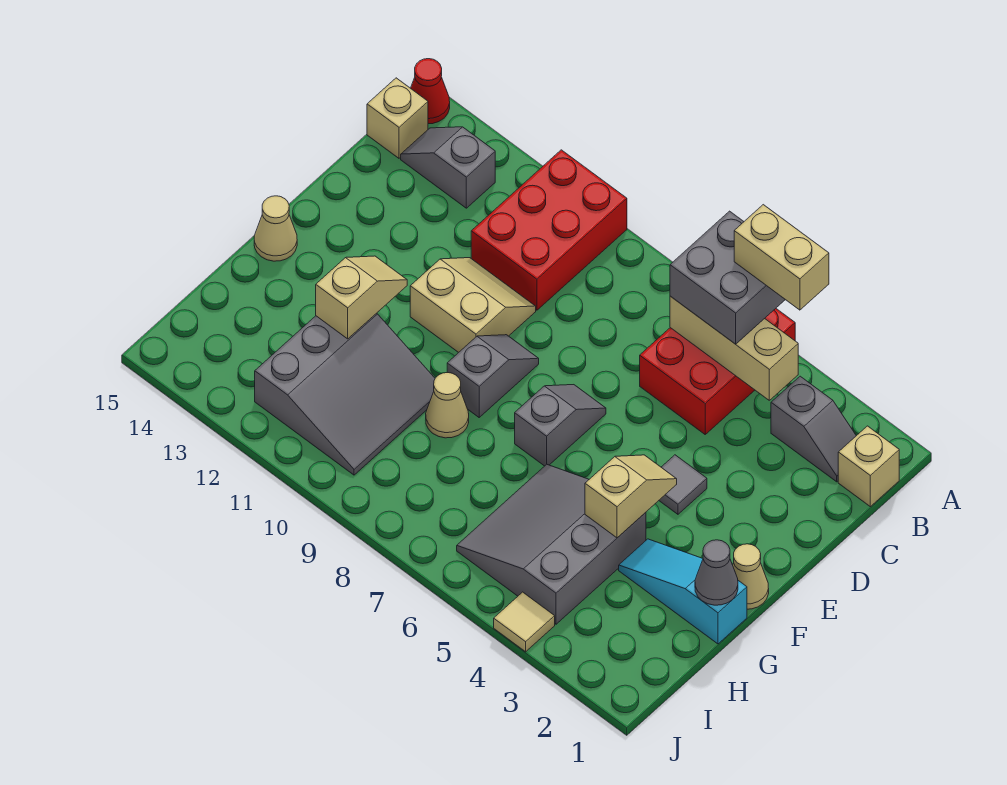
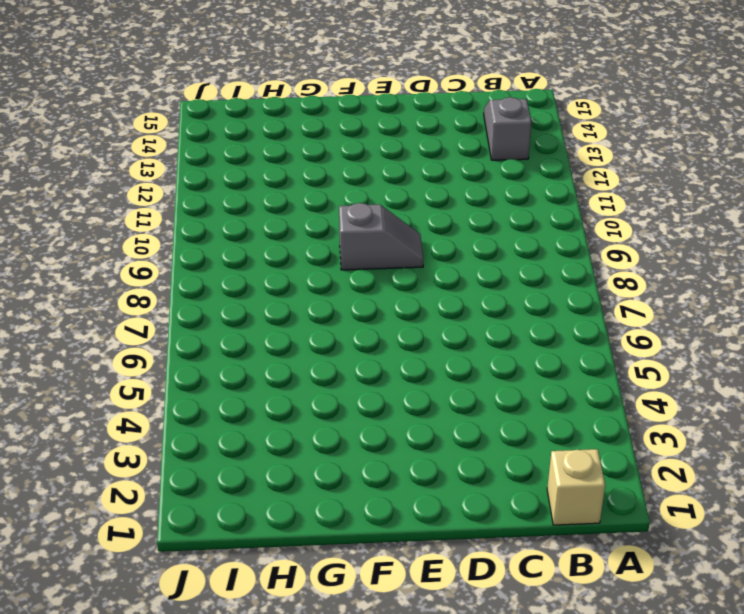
none -> red brick A5:C6 level 1
none -> red brick A10:C11 level 1
none -> red cone A15 level 1

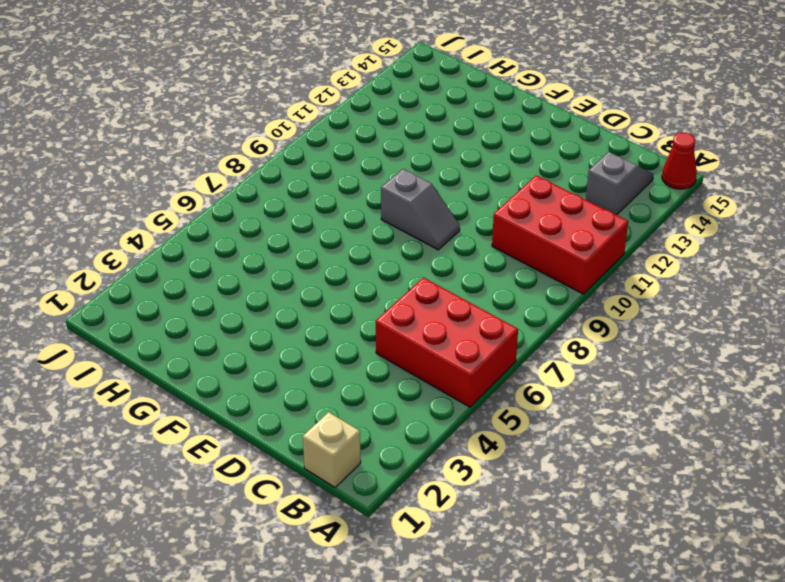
none -> grey slope B2:B3 level 1 top 3
none -> tan brick B15 level 1
none -> tan slope D10:E11 level 1 top E

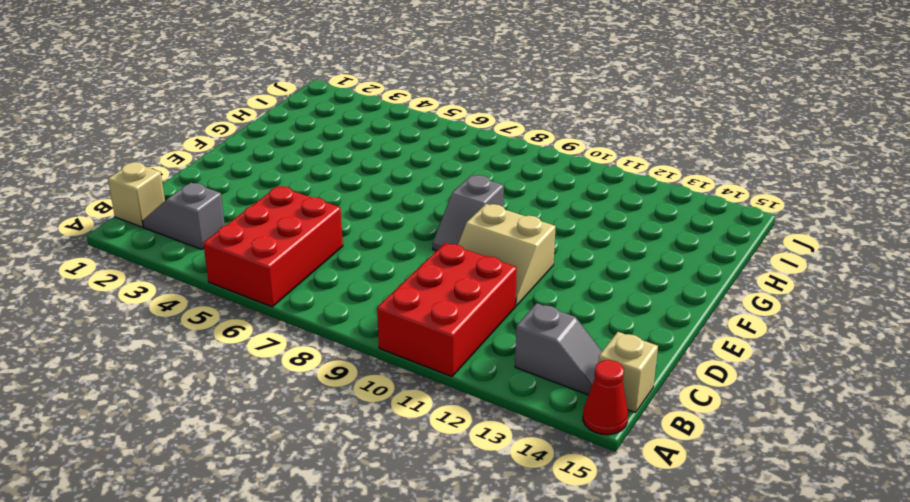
none -> grey tile E4 level 1
none -> grey slope E7:F7 level 1 top F
none -> tan cone F1 level 1

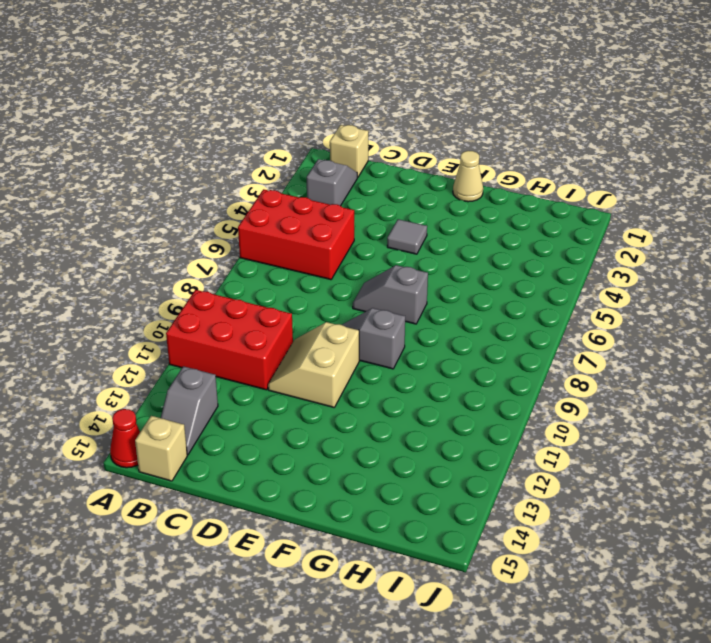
none -> tan cone F15 level 1
none -> cyan slope G1:G3 level 1 top 1
none -> grey slope G4:I6 level 1 top 4

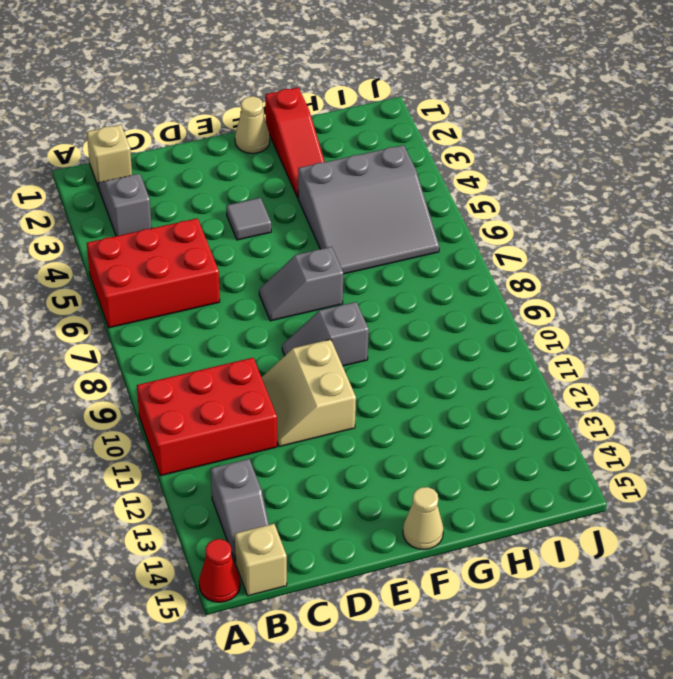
red slope G1:G3 level 1 top 1 -> cyan slope G1:G3 level 1 top 1
none -> tan cone G9 level 1
none -> grey slope G10:I12 level 1 top 12
none -> tan tile J4 level 1

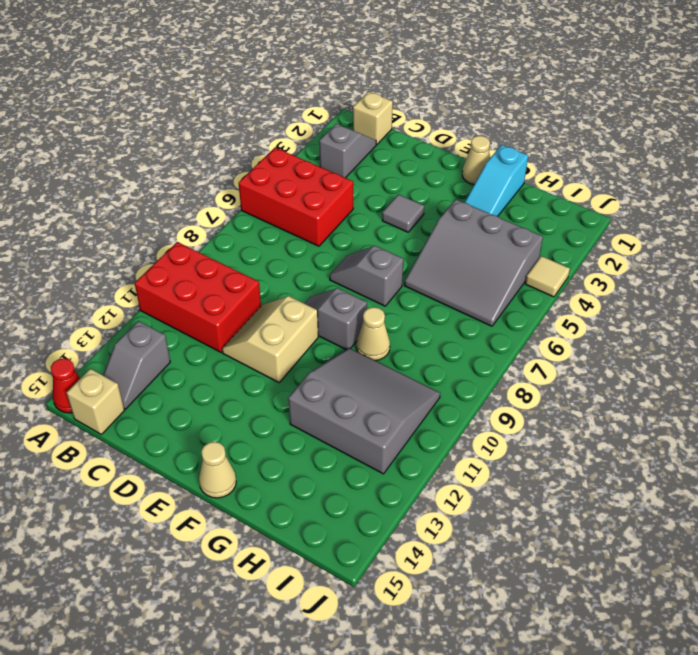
none -> tan brick B4:B6 level 2
none -> tan slope F4:G4 level 2 top G
none -> tan slope F12:G12 level 2 top G

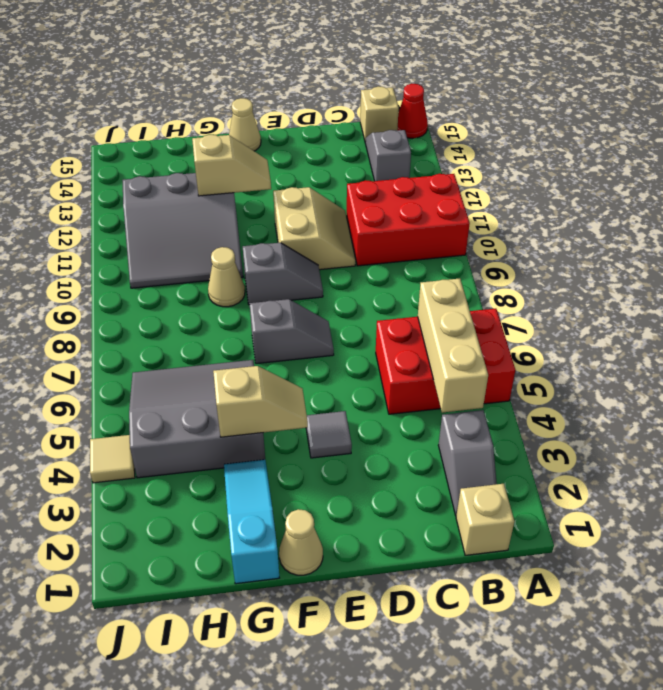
none -> grey cone G1 level 2
none -> grey brick A5:B6 level 3
none -> tan brick A4:A5 level 4

